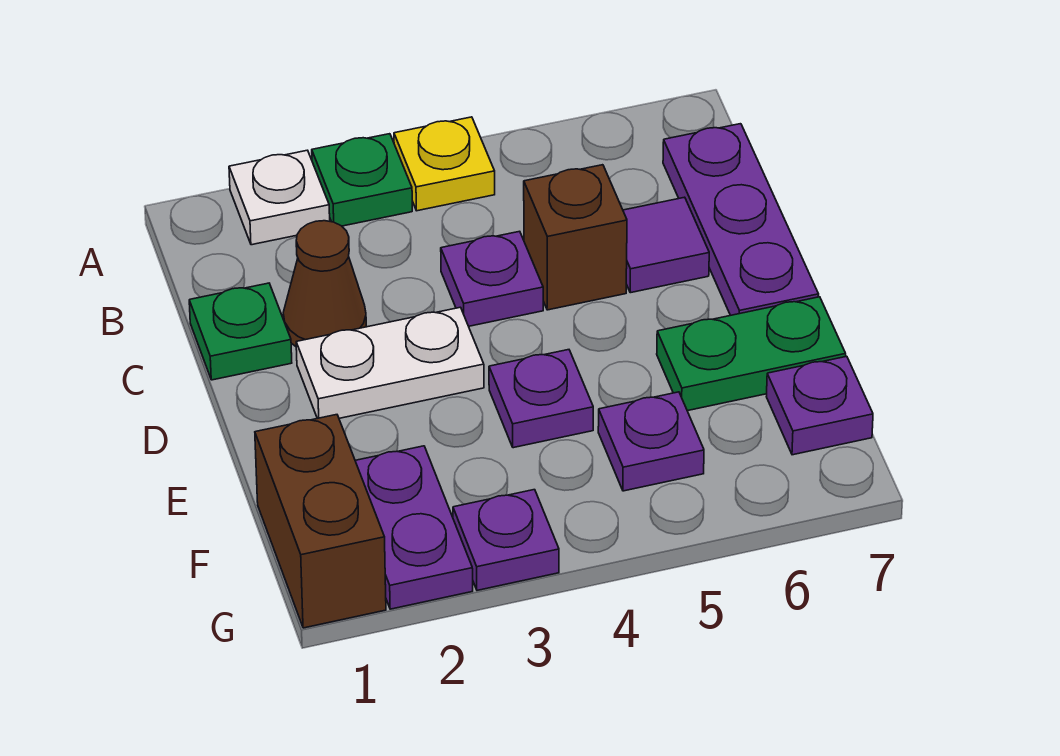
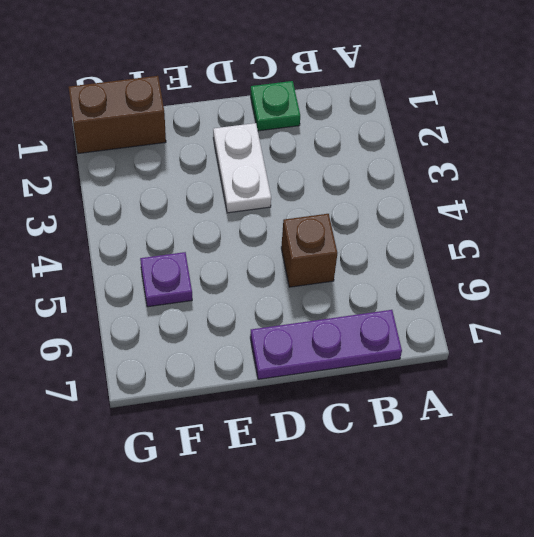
none -> white plate A2 level 1
none -> green plate A3 level 1
none -> yellow plate A4 level 1

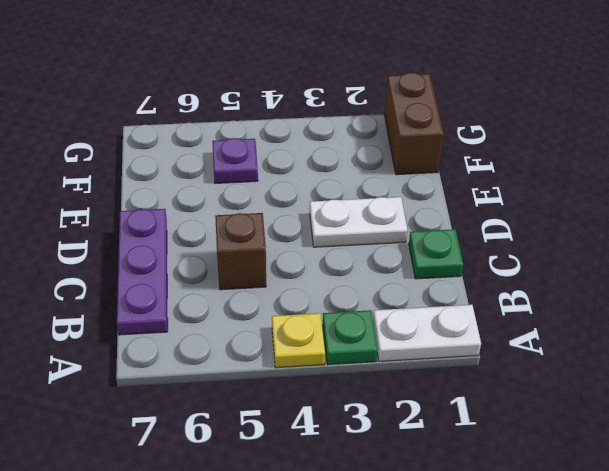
white plate A1:A2 level 1 -> white plate A2 level 1
none -> brown cone C2 level 1
none -> purple plate C4 level 1
none -> purple tile C6 level 1

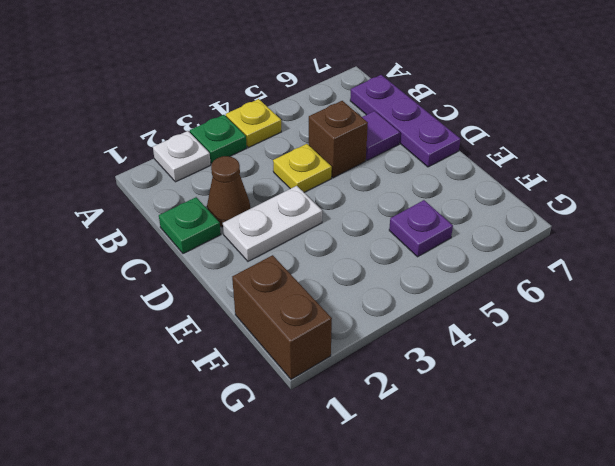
yellow plate C4 level 1 -> purple plate C4 level 1
none -> purple plate E4 level 1
none -> green plate E6:E7 level 1
none -> purple plate F2:G2 level 1

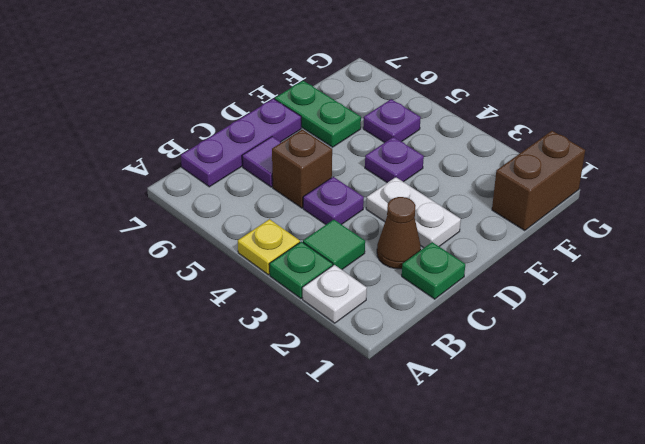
green tile B3 level 1 -> none
none -> purple plate F2:G2 level 1
none -> purple plate F7 level 1
none -> purple plate G3 level 1

